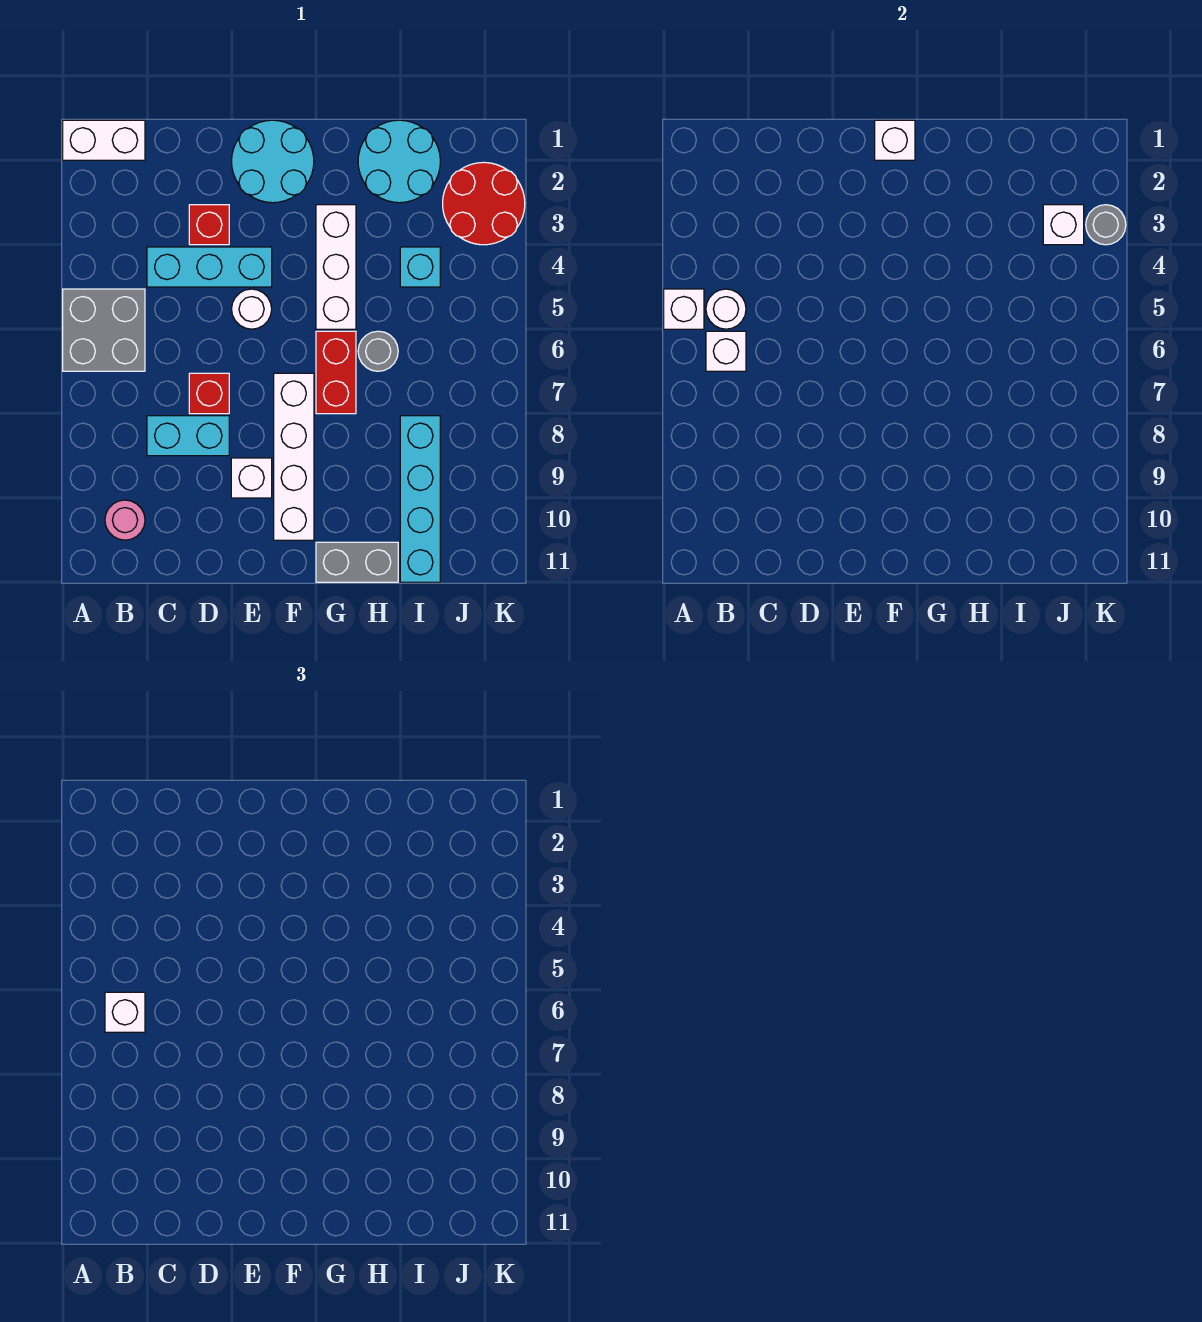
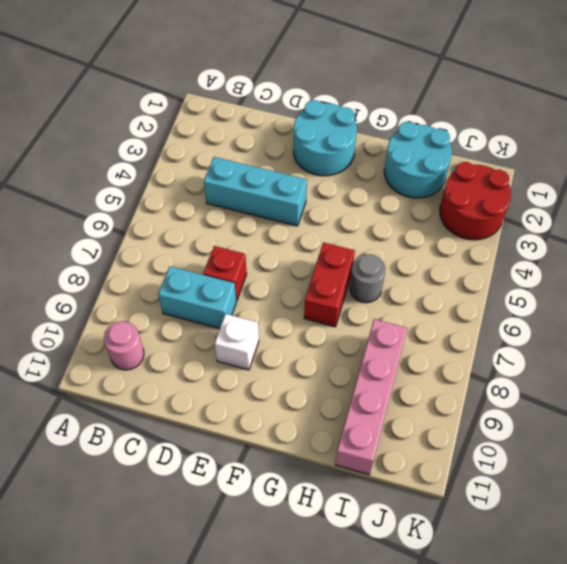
pink brick I8:I11 level 1 -> cyan brick I8:I11 level 1
none -> white brick A1:B1 level 1
none -> grey brick A5:B6 level 1
none -> red brick D3 level 1

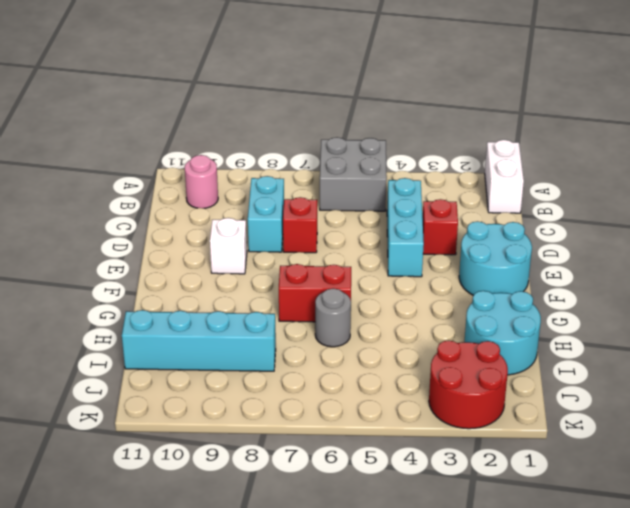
none -> white round brick E5 level 1
none -> white brick F7:F10 level 1
none -> white brick G3:G5 level 1

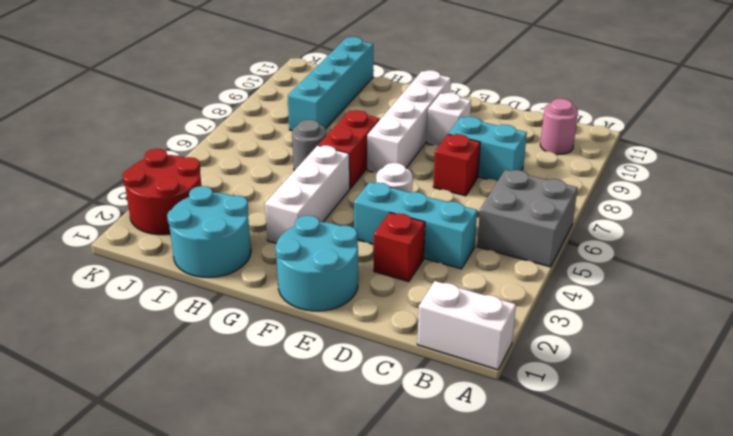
none -> grey brick G11:H11 level 1
none -> cyan brick I4 level 1
none -> white brick A5 level 2

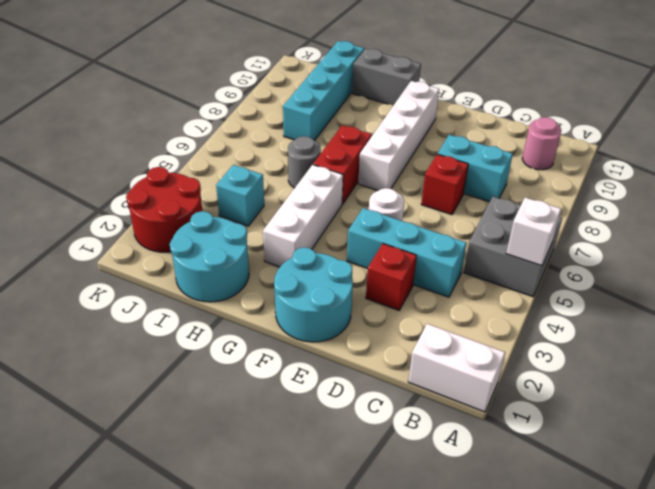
none -> white brick E9 level 1
none -> white round brick B5 level 2
none -> white brick B6 level 2

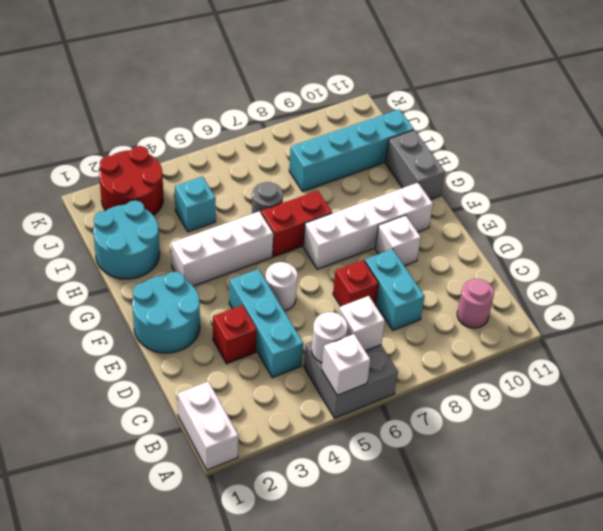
none -> white brick F1 level 2
none -> white brick J3 level 2
none -> grey round brick K3 level 2

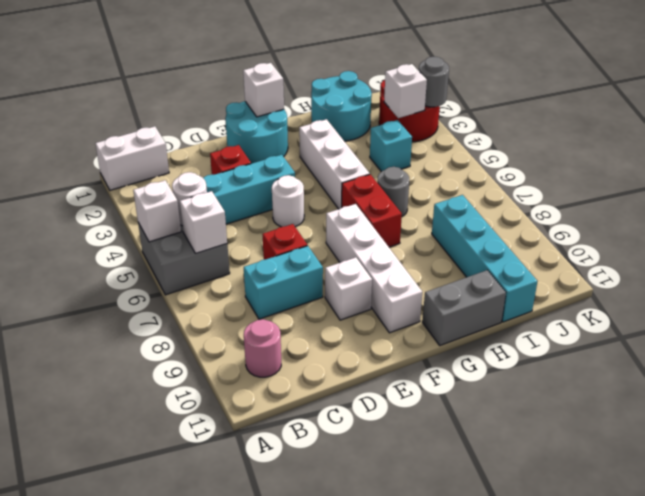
none -> white brick B6 level 3

